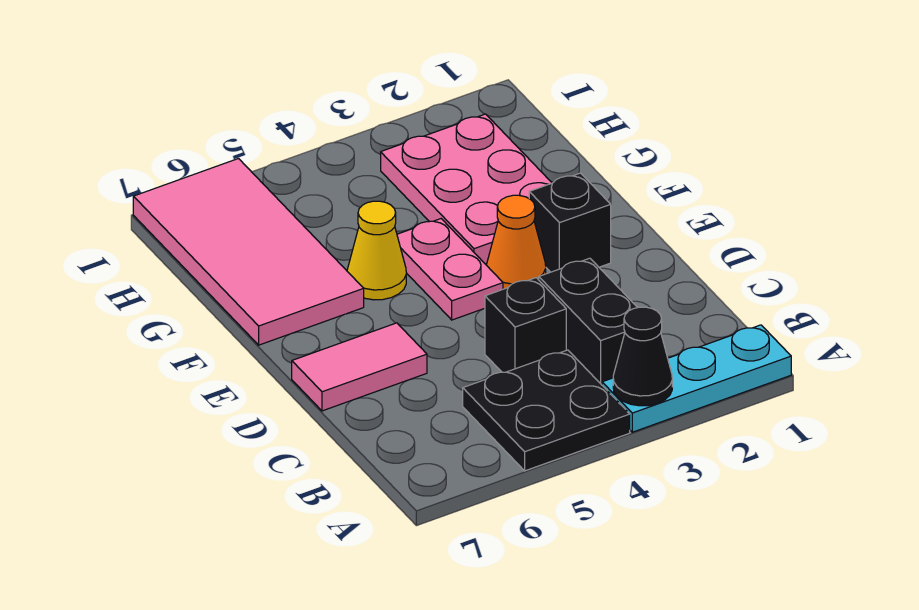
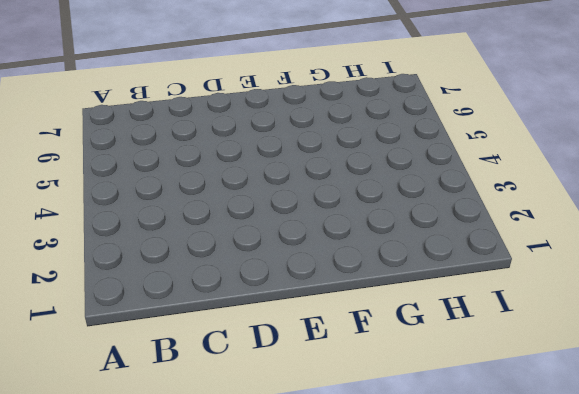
none -> cyan plate A1:A3 level 1
none -> black plate A4:B5 level 1
none -> black brick B3:C3 level 1

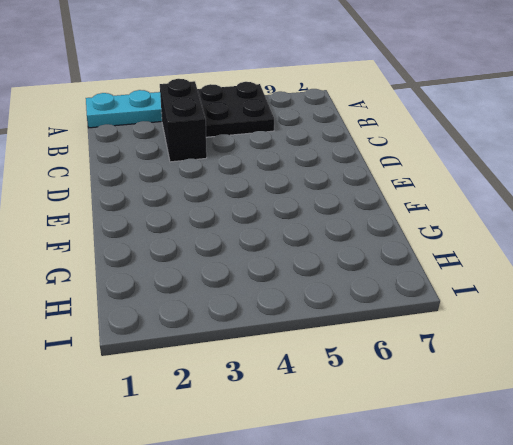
none -> black brick C4 level 1
none -> pink tile D6:D7 level 1
none -> black brick E2 level 1

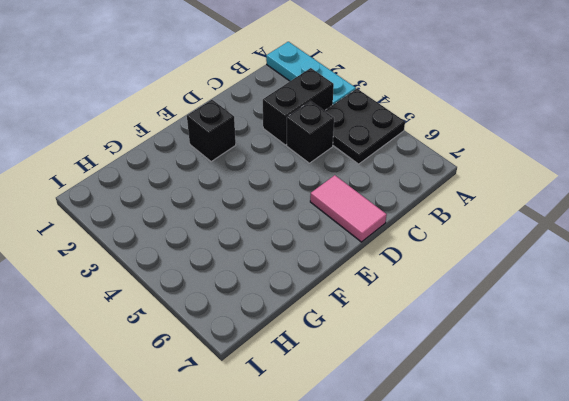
none -> orange cone E3 level 1
none -> pink plate E4:F4 level 1
none -> pink plate F2:H3 level 1

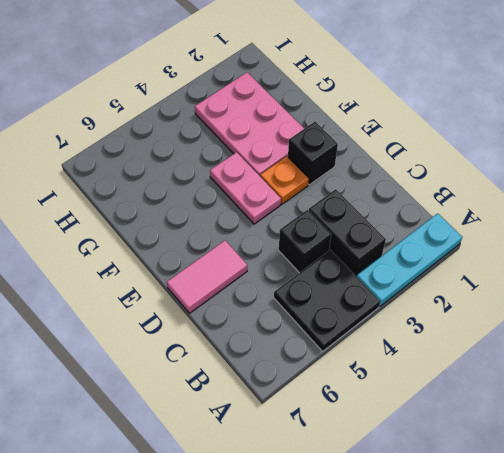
orange plate E3 level 1 -> orange cone E3 level 1
none -> yellow cone F5 level 1
none -> pink tile F6:I7 level 1
none -> black cone A3 level 2

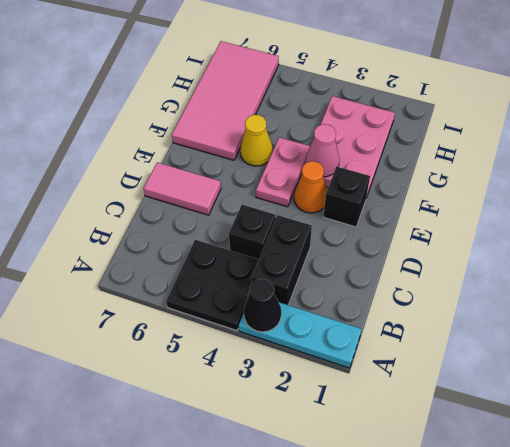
pink cone F3 level 2 -> none

